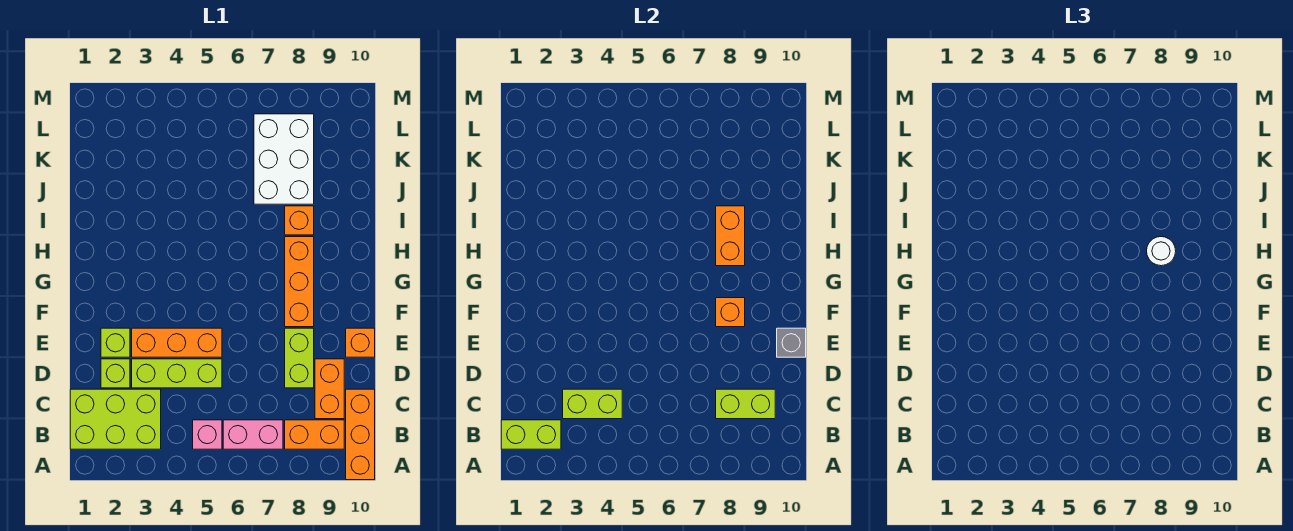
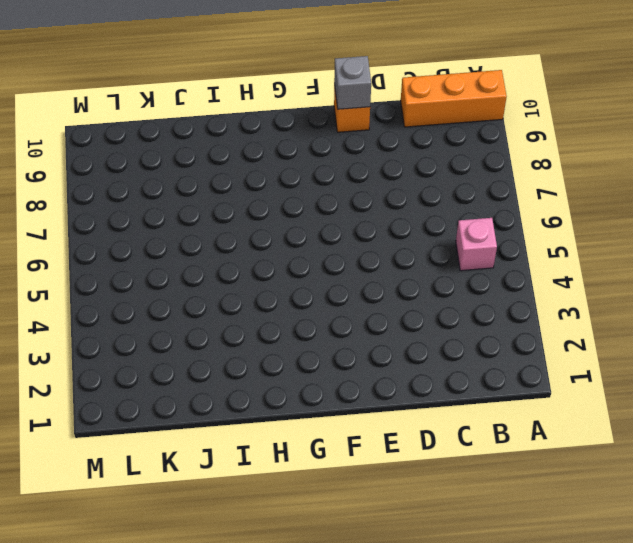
none -> lime brick B1:C3 level 1
none -> pink brick B6:B7 level 1
none -> orange brick B8:B9 level 1

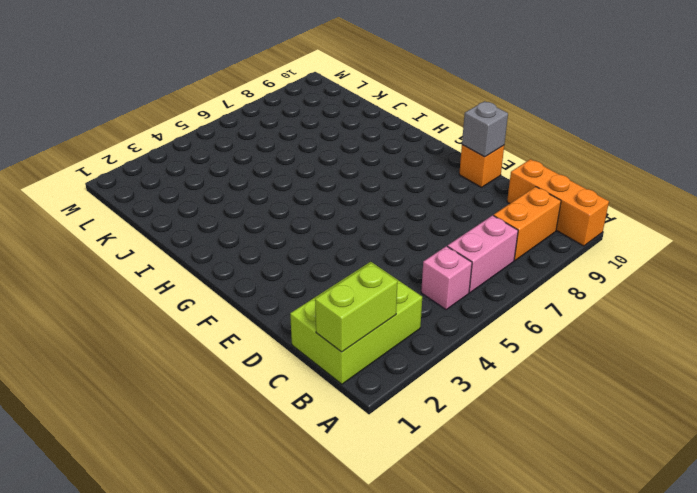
none -> orange brick C9:D9 level 1
none -> lime brick D2 level 1
none -> lime brick D3:D5 level 1

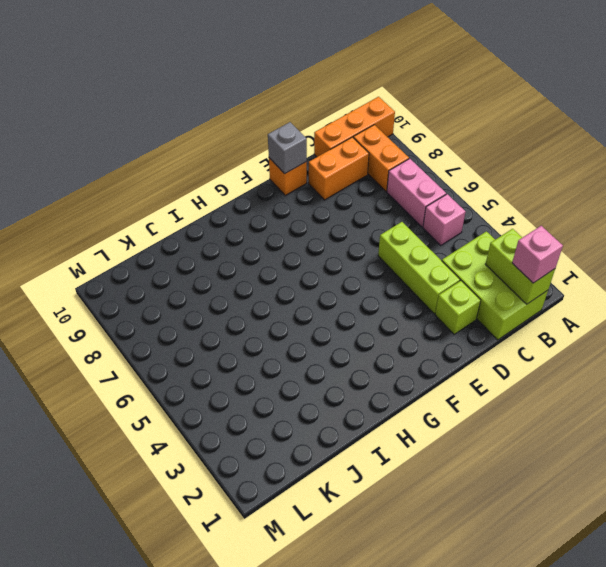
pink brick B1 level 3 -> none
none -> lime brick D8:E8 level 1
none -> lime brick E2 level 1
none -> orange brick E3:E5 level 1

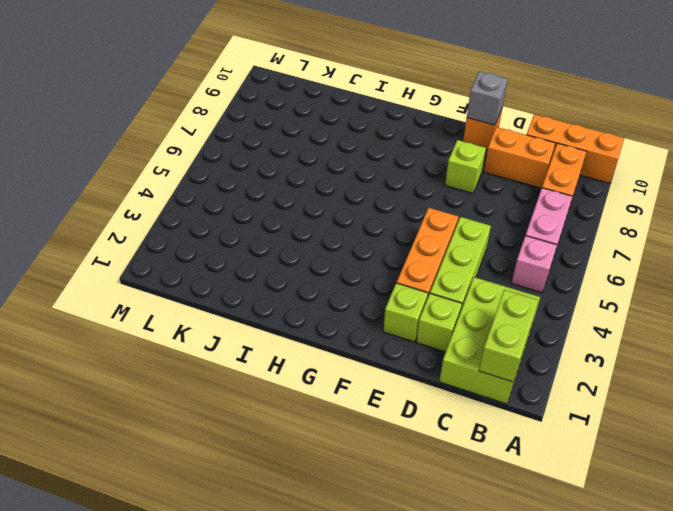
lime brick E8 level 1 -> lime brick D8:E8 level 1
none -> orange brick F8:H8 level 1
none -> orange brick I8 level 1
none -> white brick J7:L8 level 1

